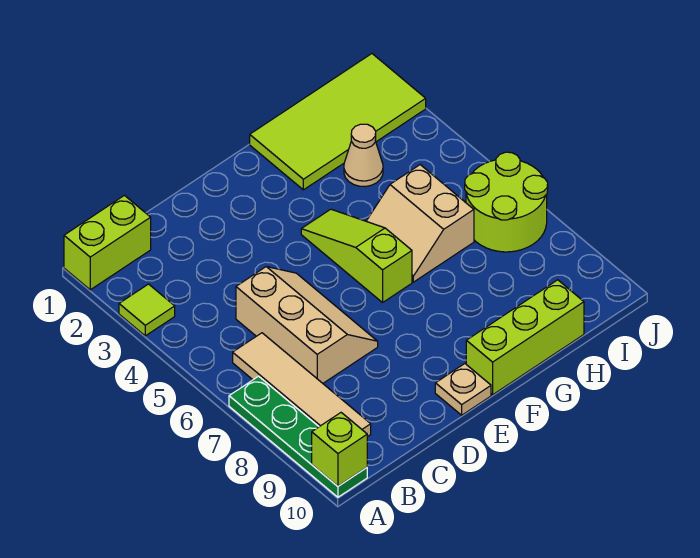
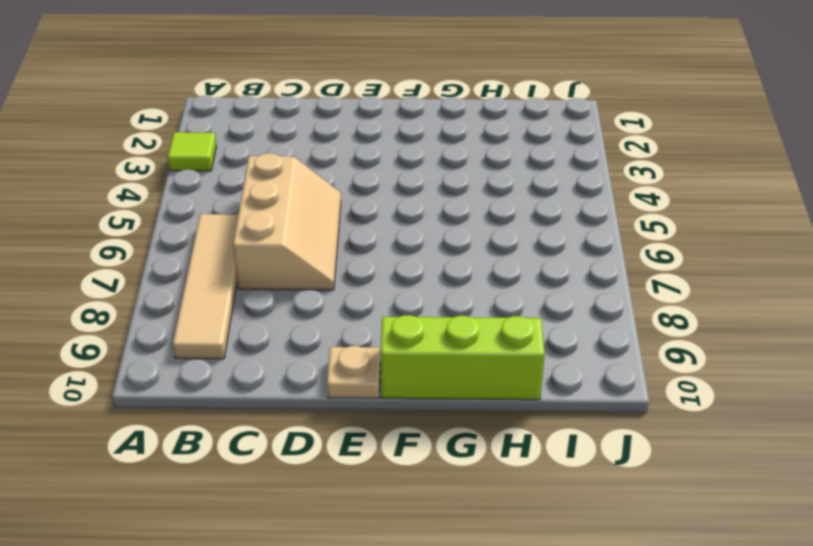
none -> lime brick A1:B1 level 1
none -> green plate A7:A10 level 1
none -> lime slope F4:F6 level 1 top 6

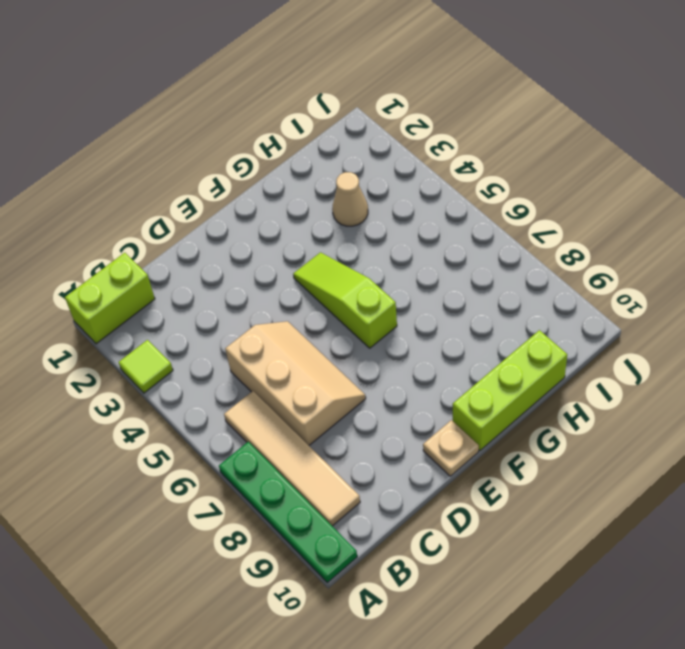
none -> lime tile G1:J2 level 1
none -> tan slope G5:H6 level 1 top H
none -> lime round brick I6:J7 level 1

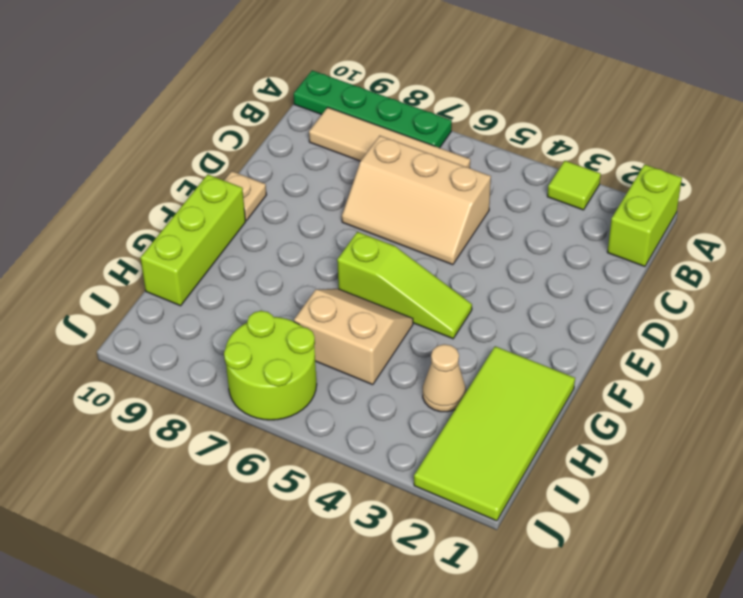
none -> lime brick A10 level 2

